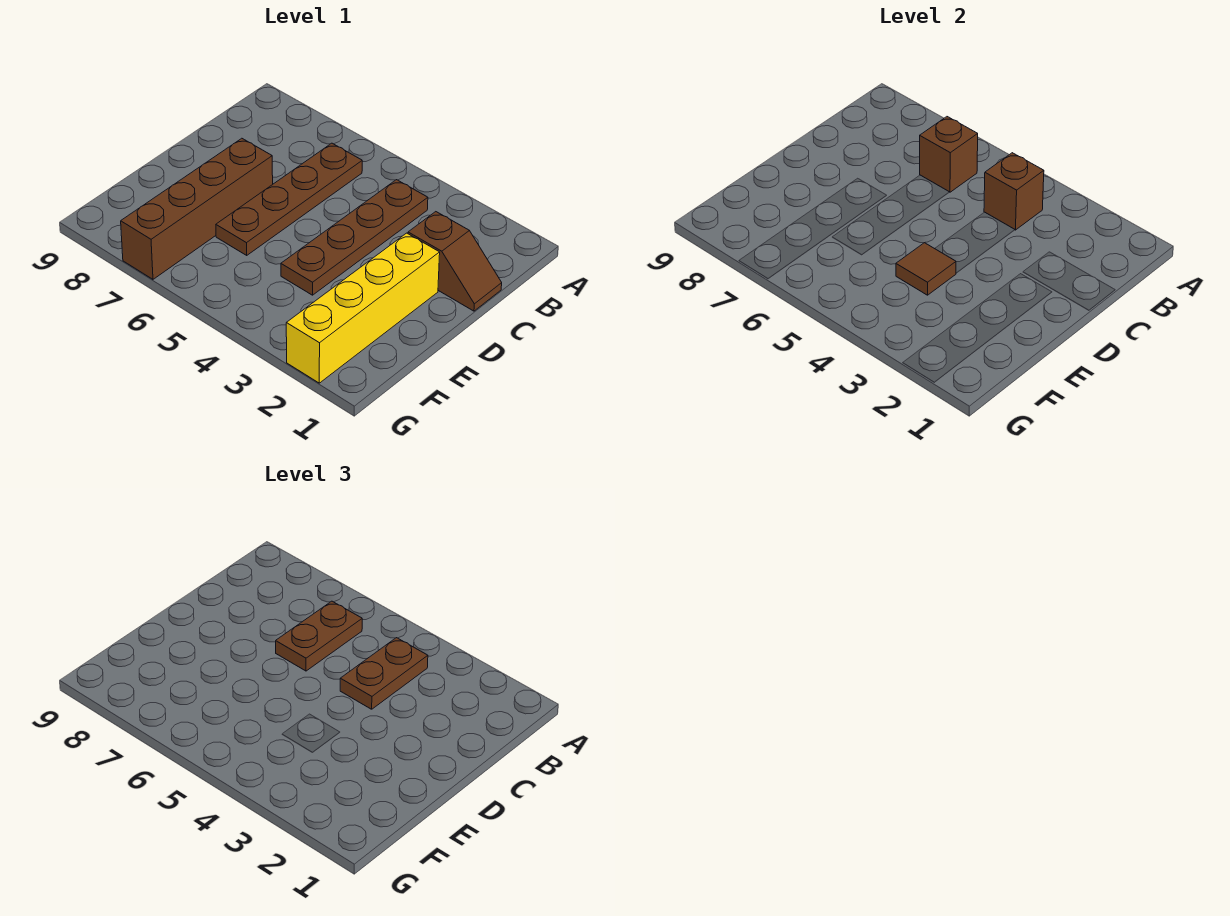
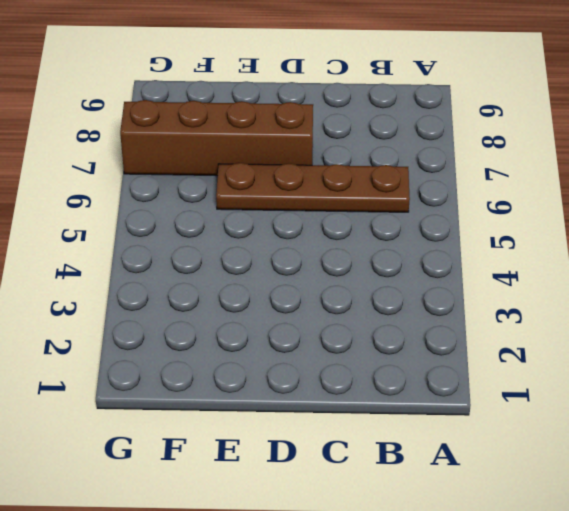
none -> brown plate B4:E4 level 1
none -> brown slope C1:C2 level 1 top 2

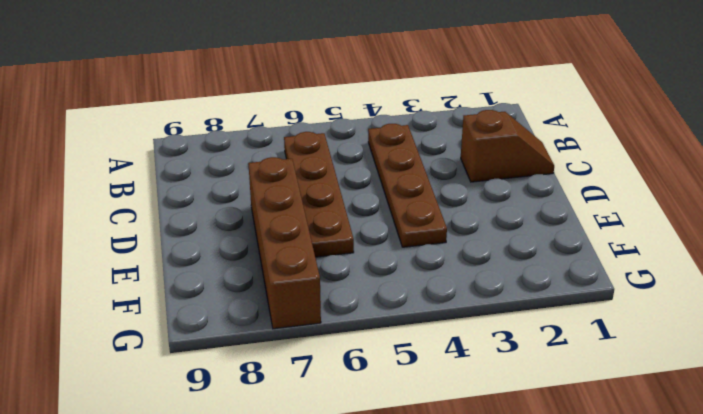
none -> yellow brick D2:G2 level 1
none -> brown brick B4 level 2

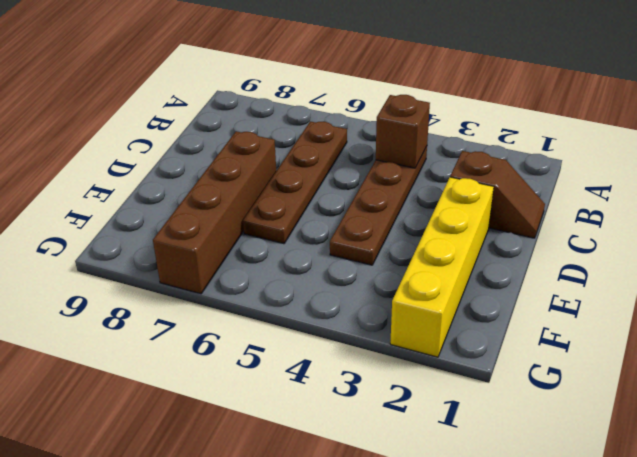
none -> brown brick B6 level 2
none -> brown tile E4 level 2

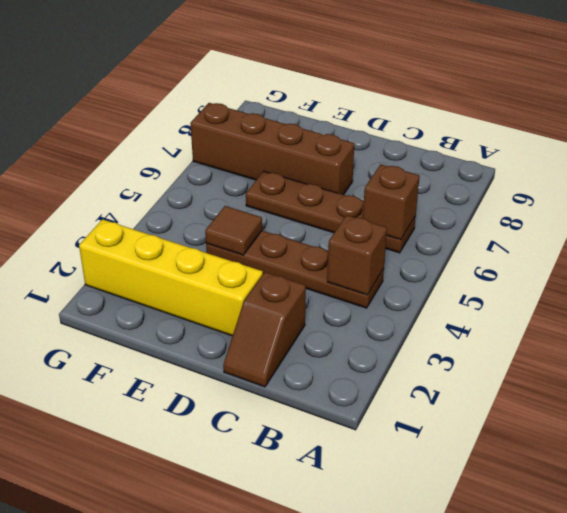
none -> brown plate B4:C4 level 3
none -> brown plate B6:C6 level 3

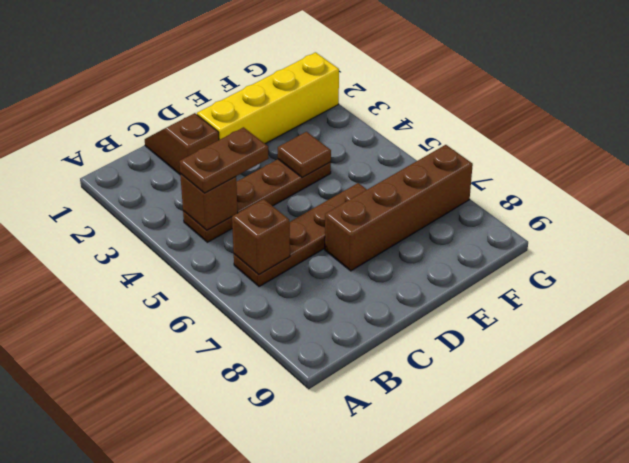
none -> brown plate B6:C6 level 3

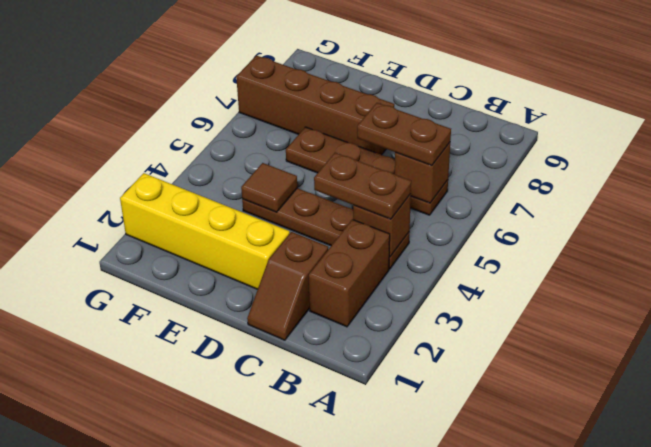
brown brick B2:B3 level 1 -> none

